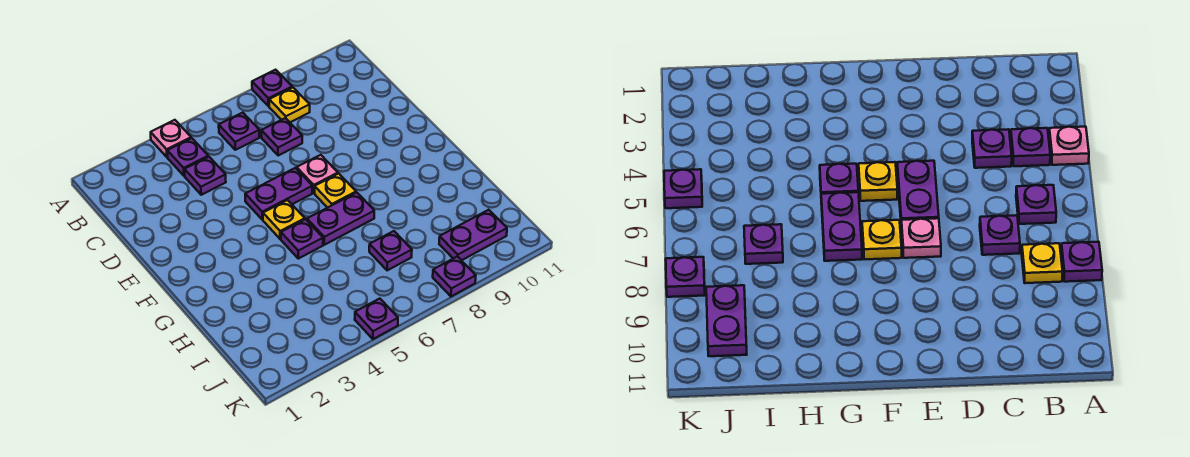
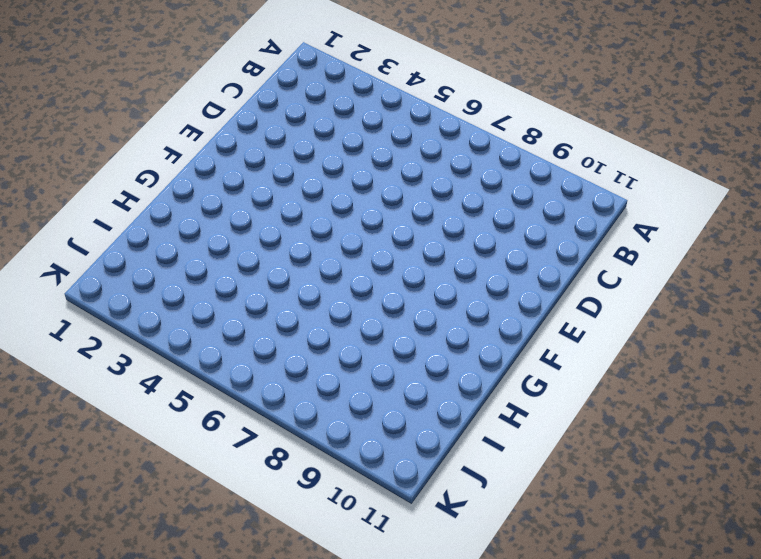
none -> pink plate A4 level 1
none -> purple plate A8 level 1
none -> purple plate B4 level 1

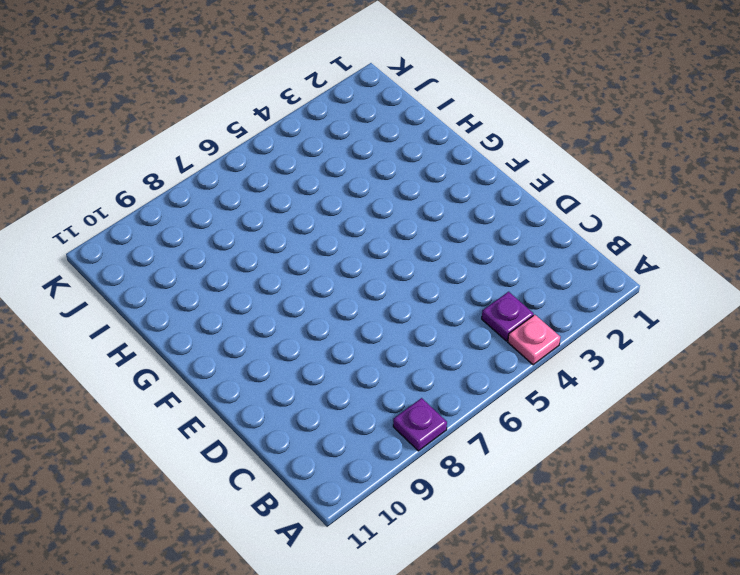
none -> purple plate B6 level 1
none -> yellow plate B8 level 1
none -> purple plate C4 level 1

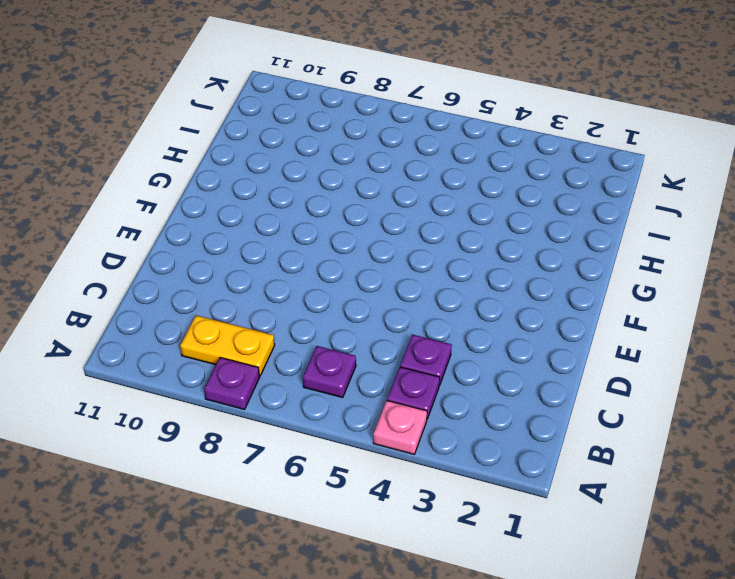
yellow plate B8:B9 level 1 -> yellow plate B8 level 1
none -> purple plate C7 level 1
none -> purple plate E5:E6 level 1
none -> pink plate E7 level 1

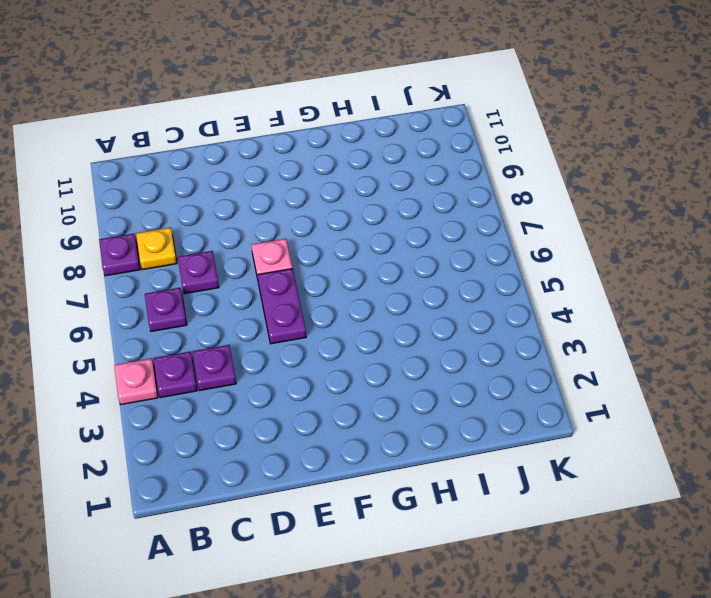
none -> yellow plate F5 level 1
none -> yellow plate F7 level 1
none -> purple plate G5 level 1

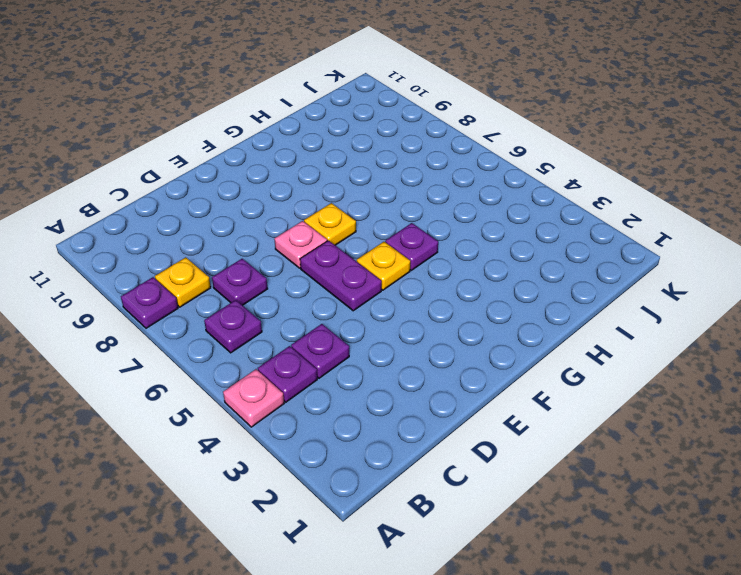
none -> purple plate G6:G7 level 1
none -> purple plate I7 level 1
none -> purple plate J9:J10 level 1

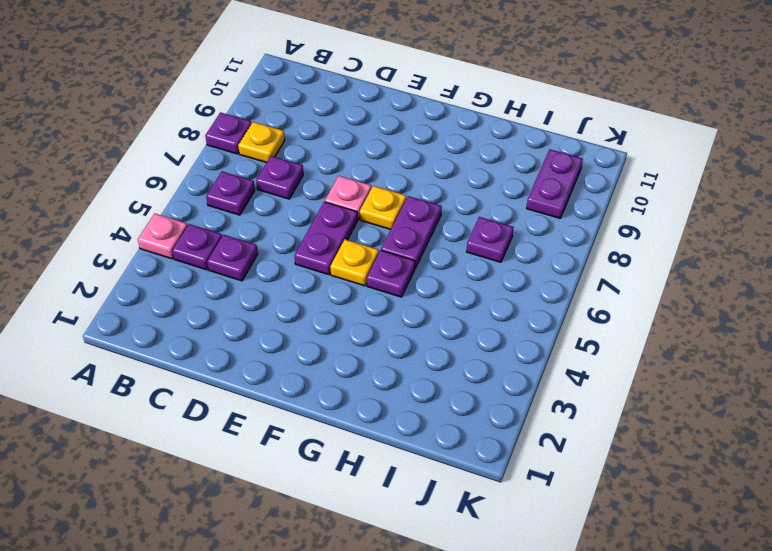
none -> purple plate K5 level 1
none -> purple plate K8 level 1

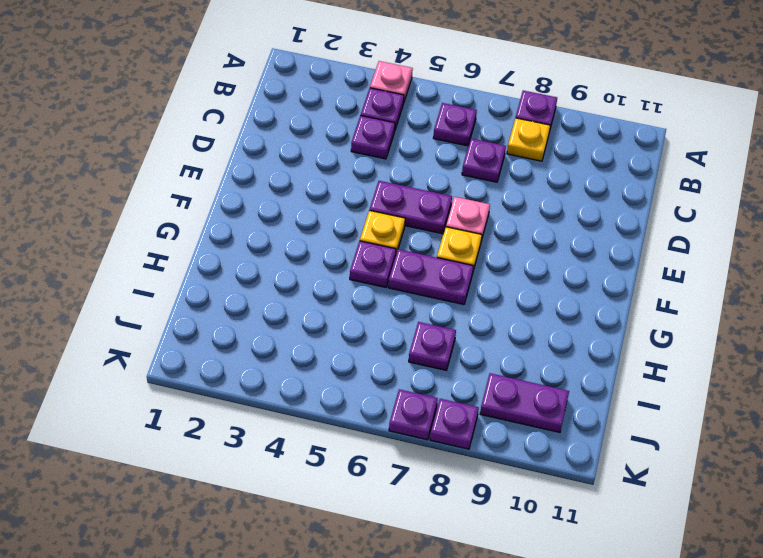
purple plate K7 level 1 -> purple plate K5 level 1

